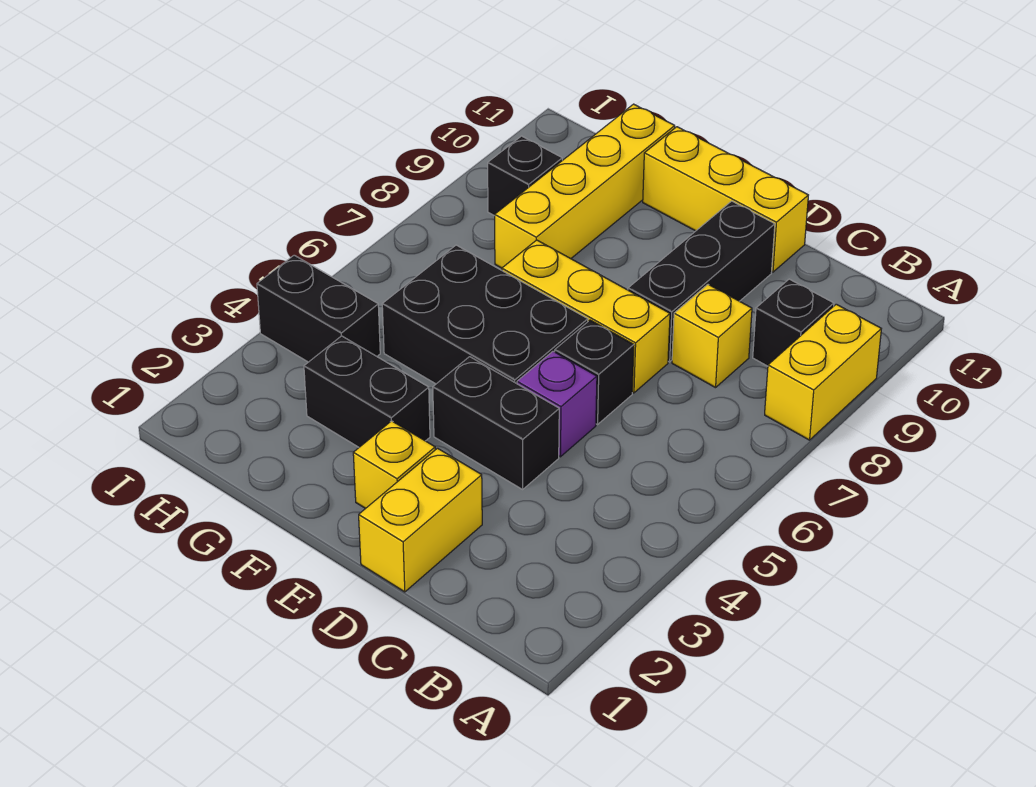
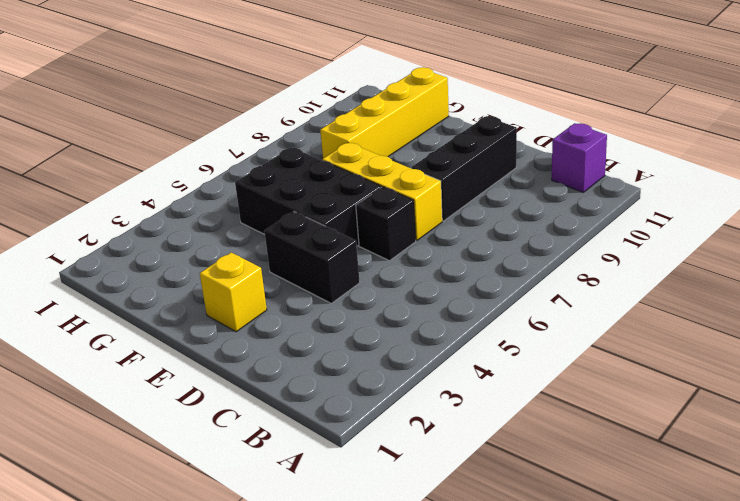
purple brick B11 level 1 -> purple brick D5 level 1
none -> yellow brick A8:A9 level 1
none -> black brick B9 level 1
none -> yellow brick C8 level 1

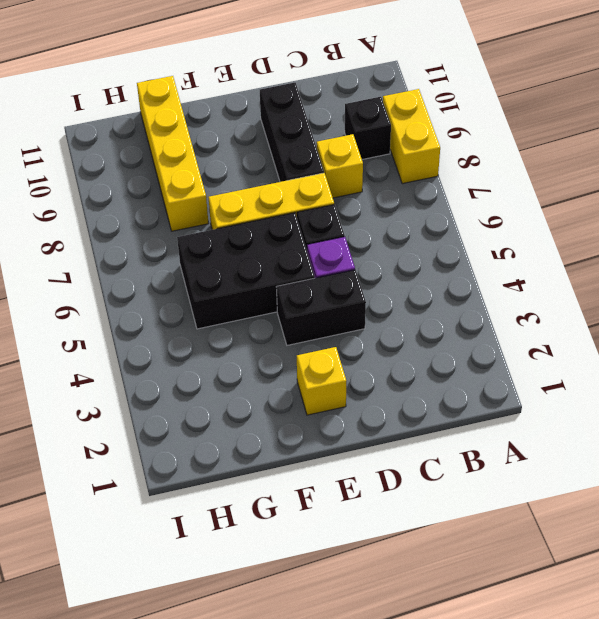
none -> yellow brick D1:D2 level 1
none -> yellow brick D11:F11 level 1
none -> black brick F3:G3 level 1

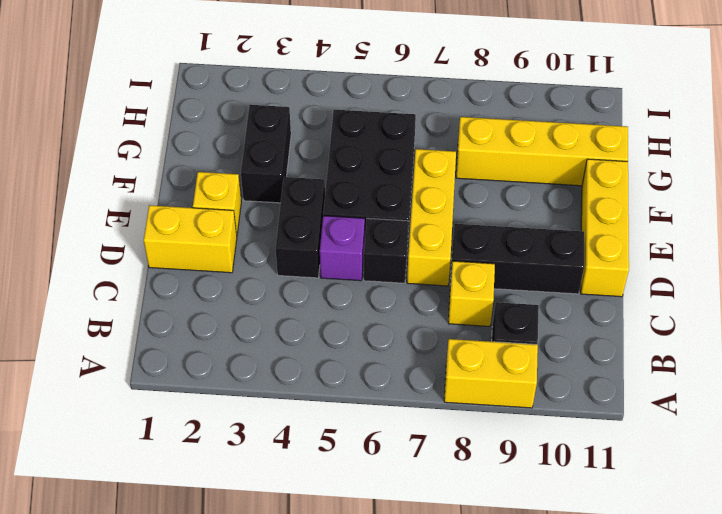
none -> black brick H4:I4 level 1
none -> black brick H9 level 1

